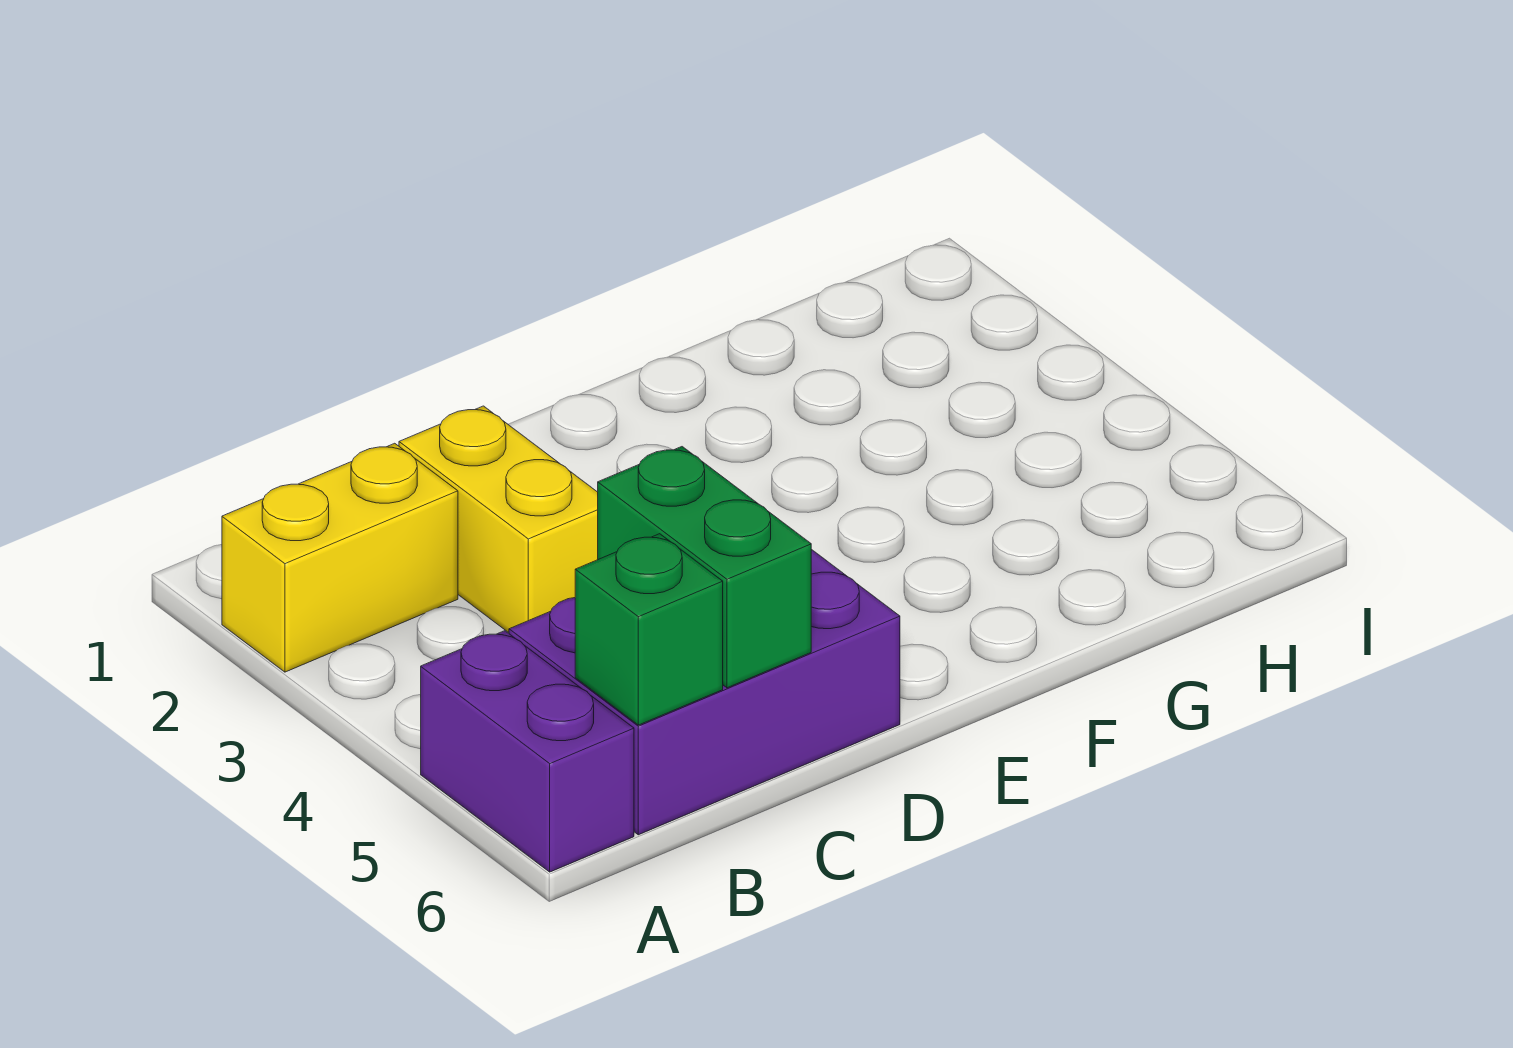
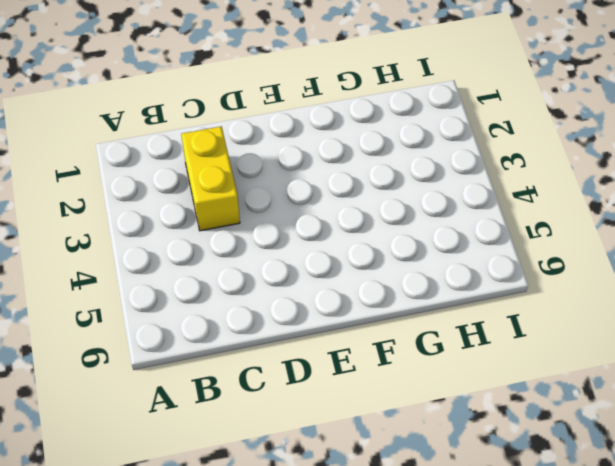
none -> yellow brick A2:B2 level 1
none -> purple brick A5:A6 level 1

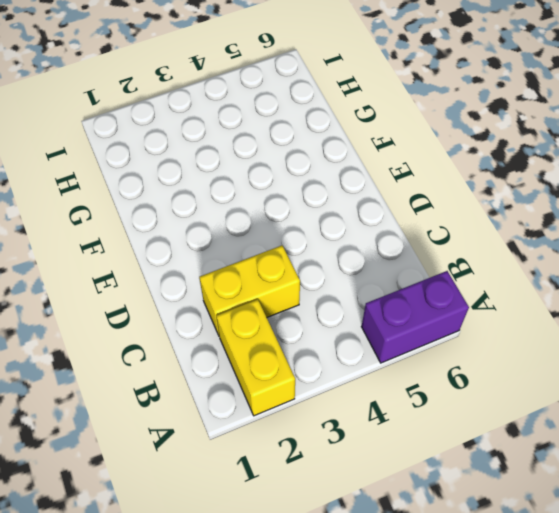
none -> purple brick B5:D6 level 1
none -> green brick B6 level 2

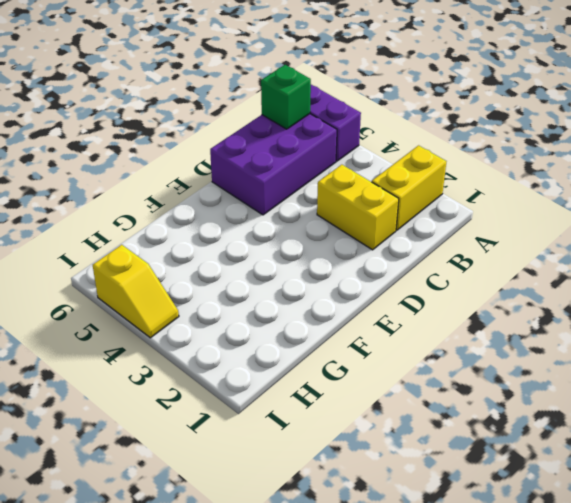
yellow slope I4:I5 level 1 top 5 -> none
none -> green brick C5:C6 level 2

